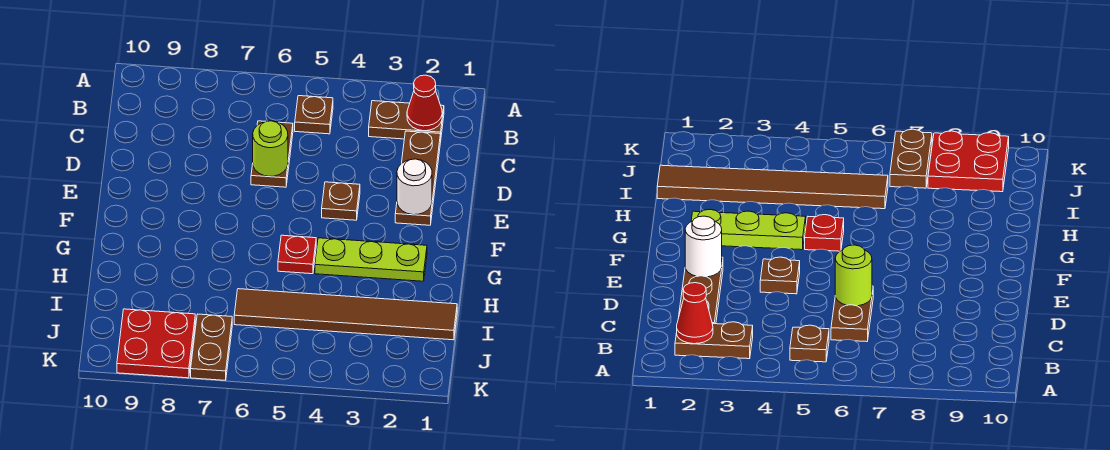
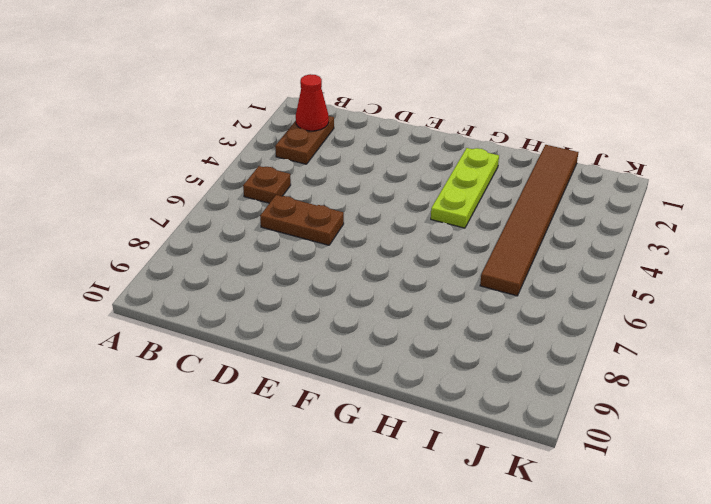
none -> brown plate C2:E2 level 1
none -> brown plate E4 level 1
none -> red plate G5 level 1

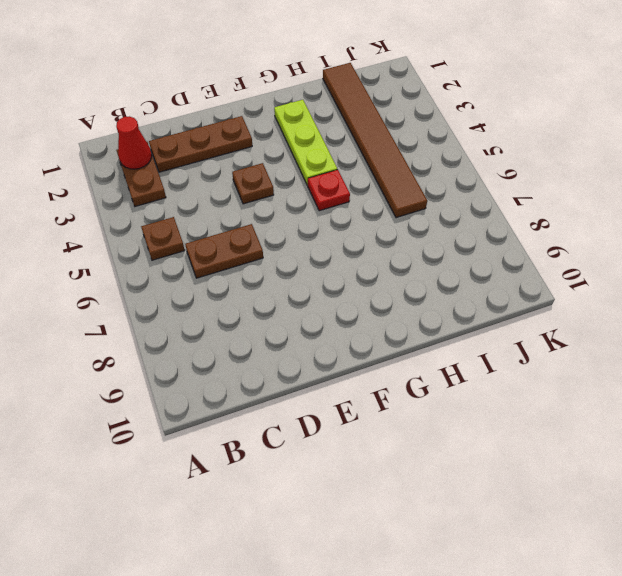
none -> brown plate J7:K7 level 1
none -> red plate J8:K9 level 1
none -> lime round brick D6 level 2

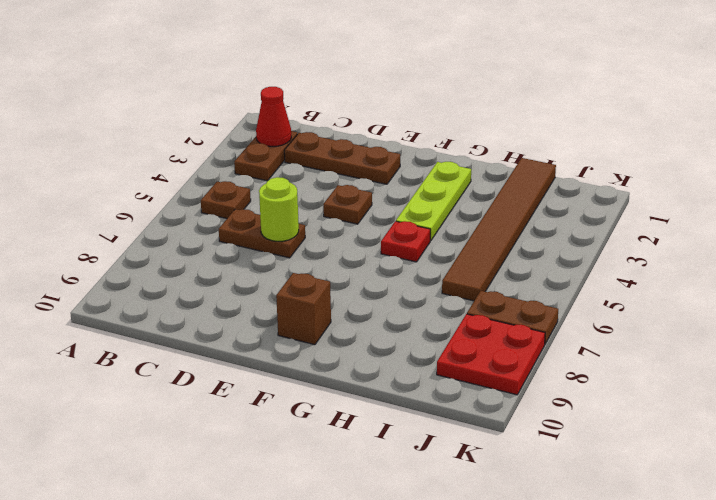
brown brick F9 level 1 -> none
none -> white round brick E2 level 2

